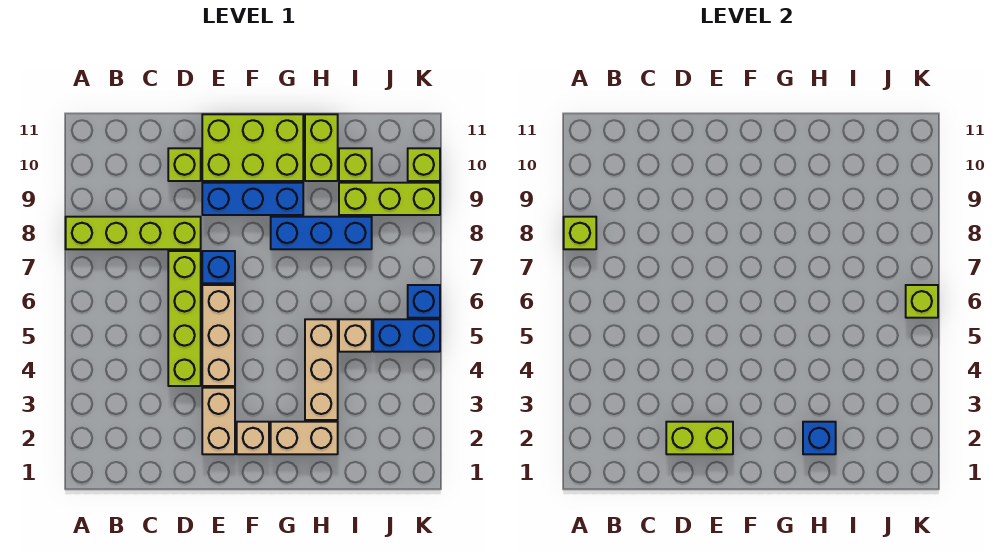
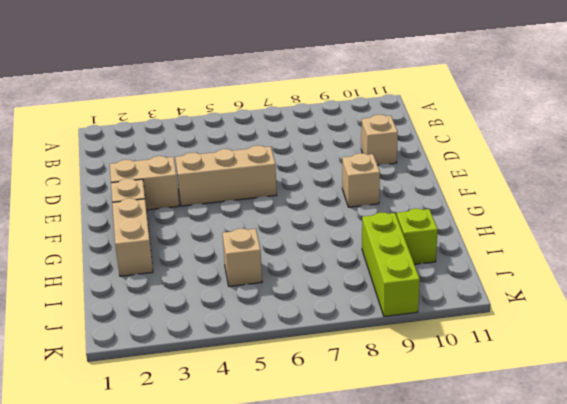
tan brick D10 level 1 -> lime brick D10 level 1
tan brick F9 level 1 -> blue brick E9:G9 level 1
none -> lime brick A8:D8 level 1
none -> lime brick D4:D7 level 1
none -> blue brick E7 level 1

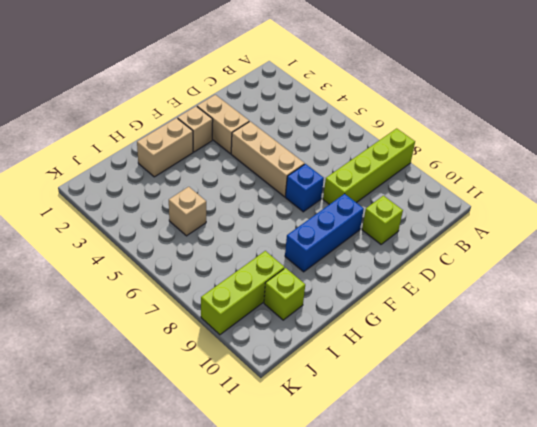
none -> lime brick D4:D7 level 1
none -> lime brick E10:G11 level 1
none -> blue brick G8:I8 level 1

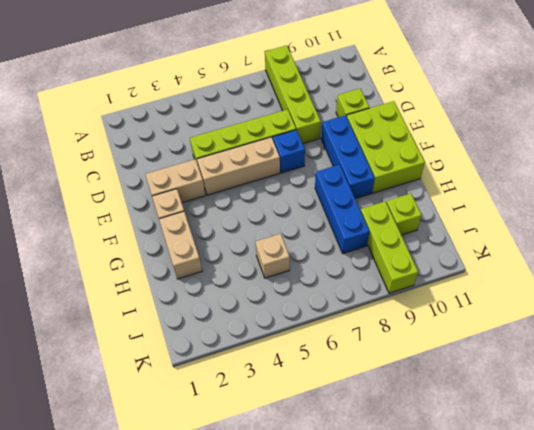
none -> tan brick H3:H5 level 1
none -> lime brick H10:H11 level 1
none -> blue brick J5:K5 level 1

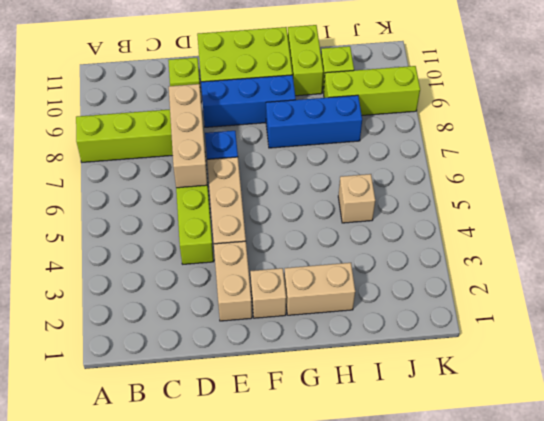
tan brick D6:D8 level 2 -> tan brick H3:H5 level 1
none -> blue brick J5:K5 level 1
none -> blue brick K6 level 1
none -> lime brick K10 level 1

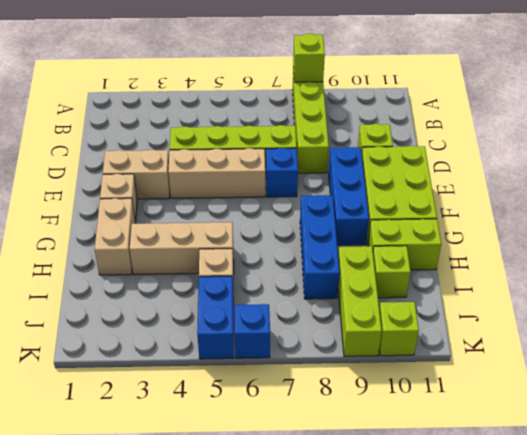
none -> lime brick D2:E2 level 2
none -> blue brick H2 level 2
none -> lime brick K6 level 2

